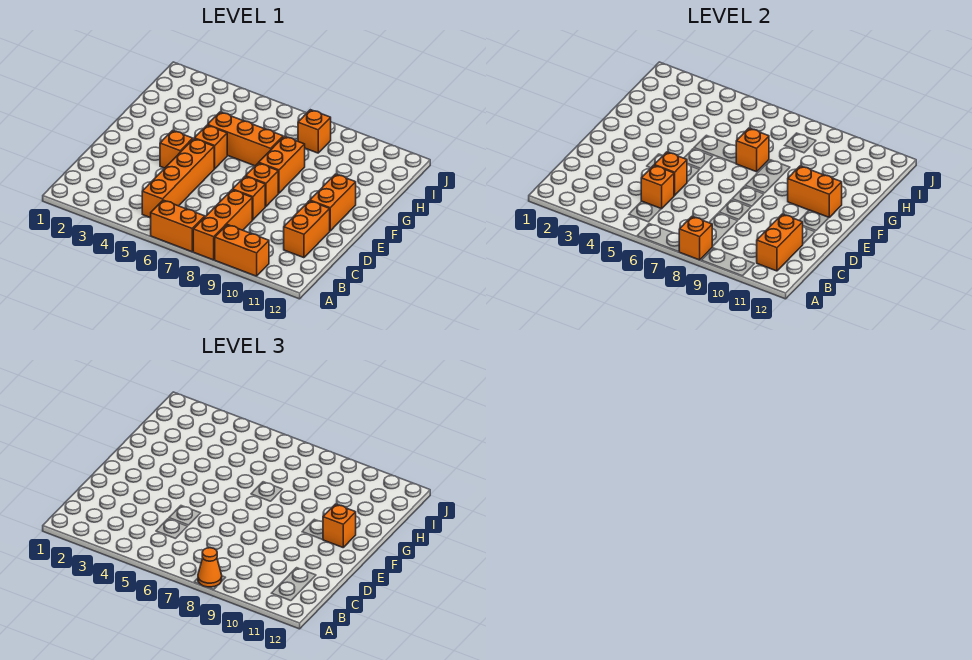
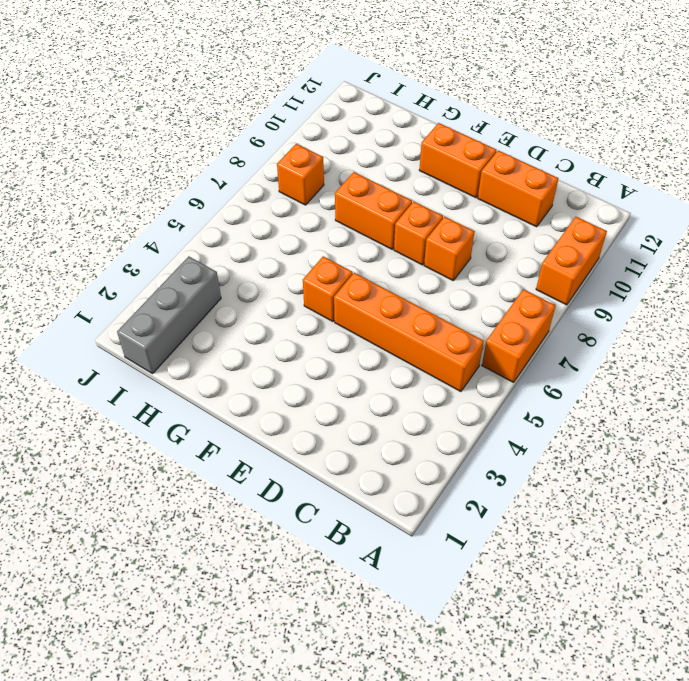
grey brick I1:I3 level 1 -> none
none -> orange brick A8:C8 level 1
none -> orange brick E4 level 1
none -> orange brick G5:G7 level 1

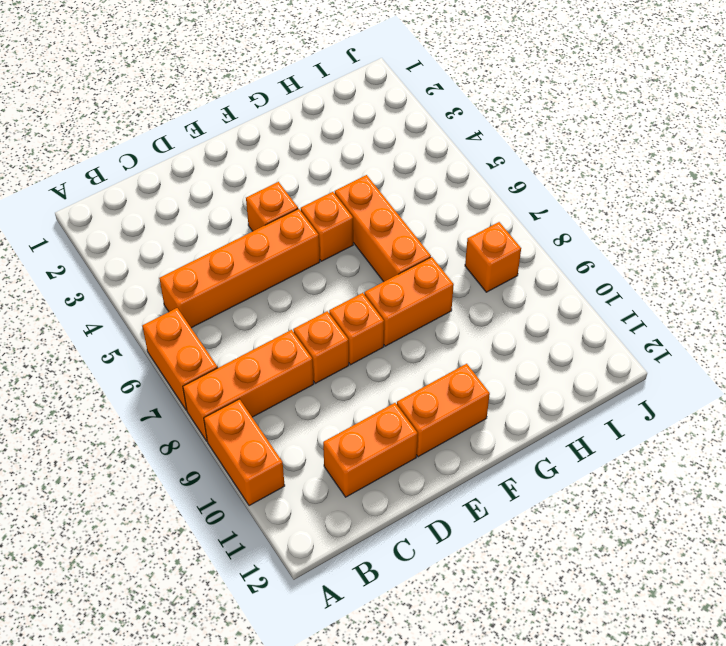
none -> orange brick A8 level 2
none -> orange brick B11:C11 level 2
none -> orange brick C5 level 2

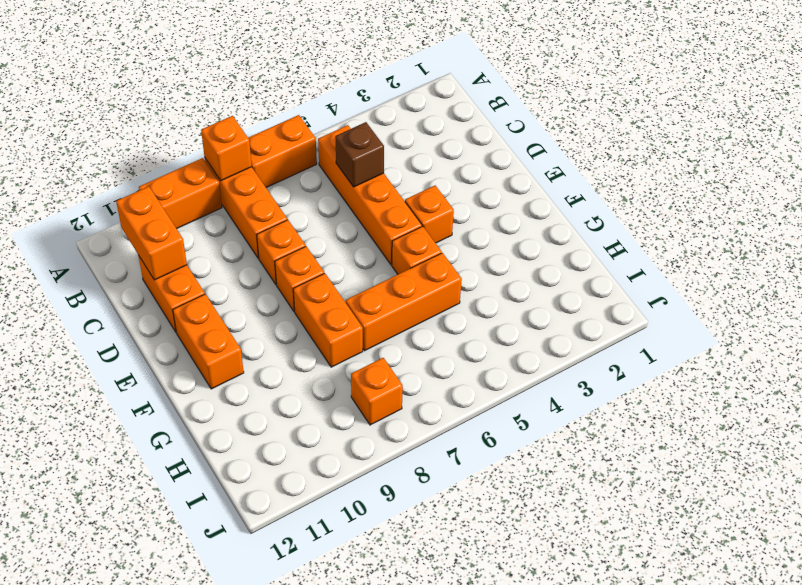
brown brick C5 level 2 -> orange brick C5 level 2
none -> orange brick D5 level 2
none -> orange brick F10:F11 level 2
none -> orange brick G7 level 2

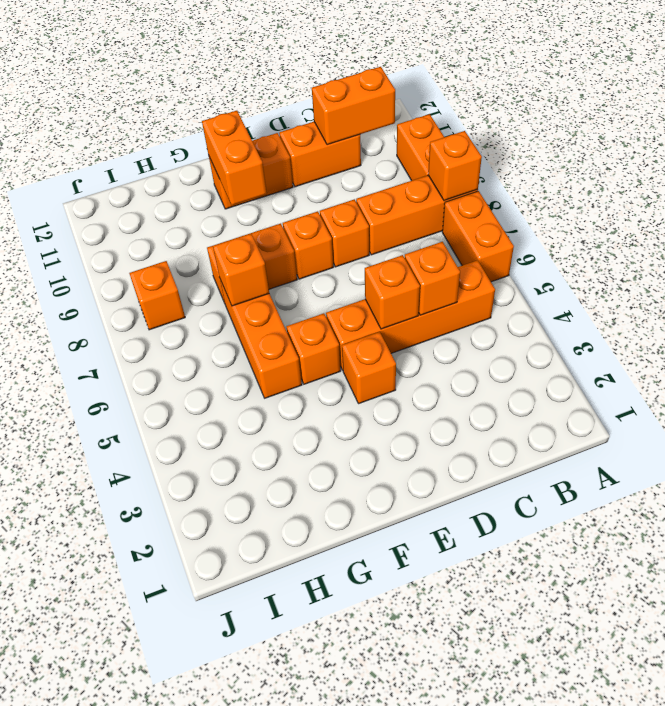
none -> orange cone A8 level 3
none -> orange brick F11 level 3

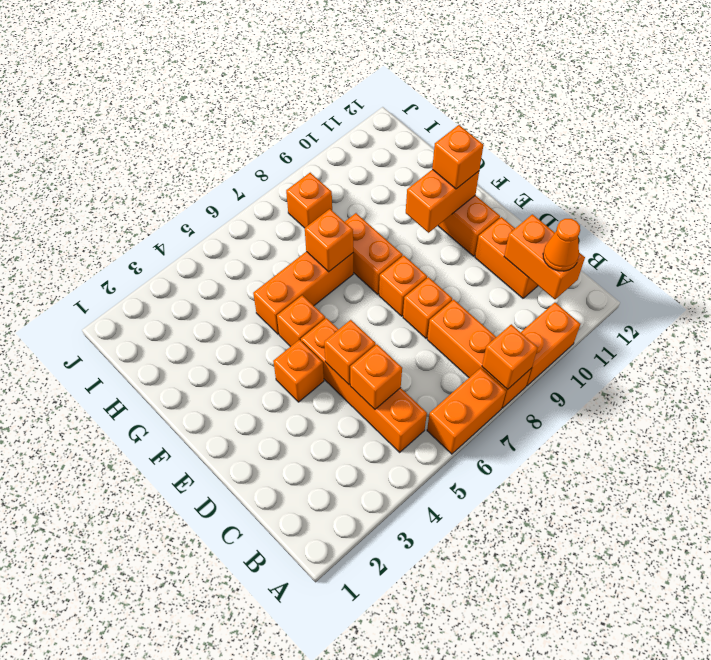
orange cone B11 level 3 -> orange cone A8 level 3

